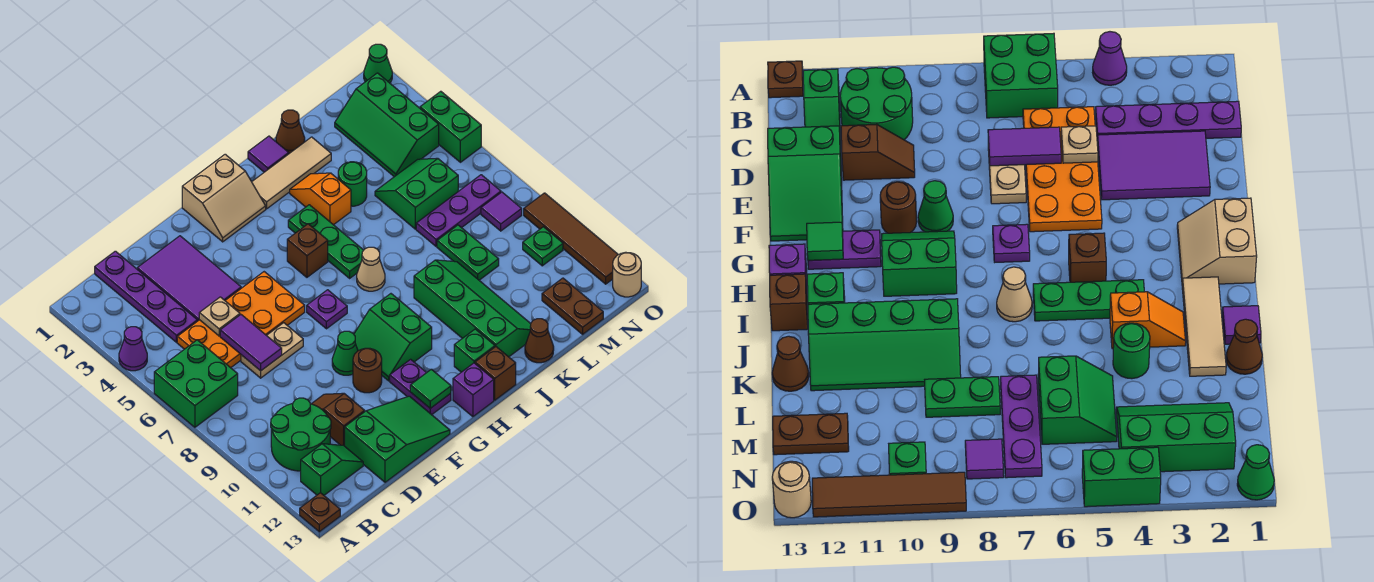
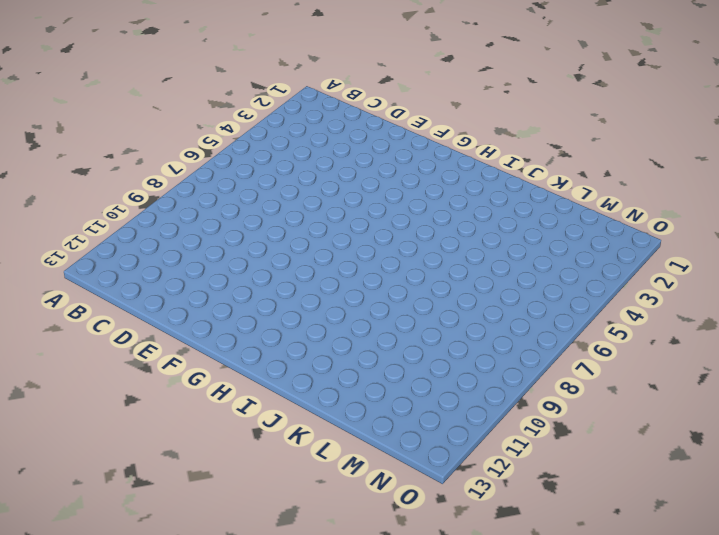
none -> purple cone A4 level 1
none -> green brick A6:B7 level 1
none -> brown plate A13 level 1
none -> green round brick B10:C11 level 1

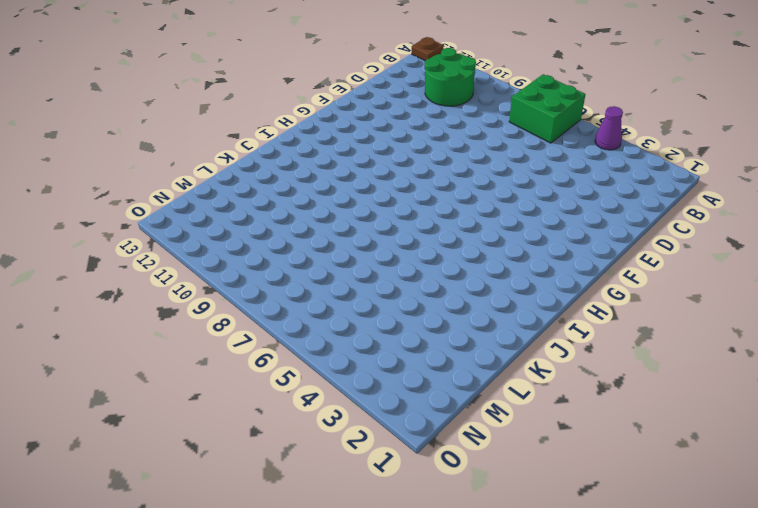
none -> green slope B12:C12 level 1 top B
none -> purple plate C1:C4 level 1
none -> orange plate C5:F6 level 1
none -> purple tile D2:E4 level 1

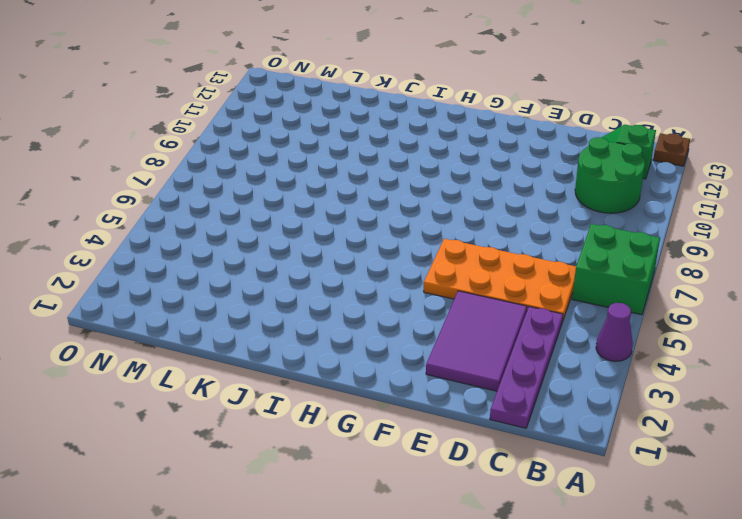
none -> tan plate D7:E7 level 1
none -> brown slope D10:D11 level 1 top 11
none -> green slope D12:F13 level 1 top D
none -> green cone F9 level 1

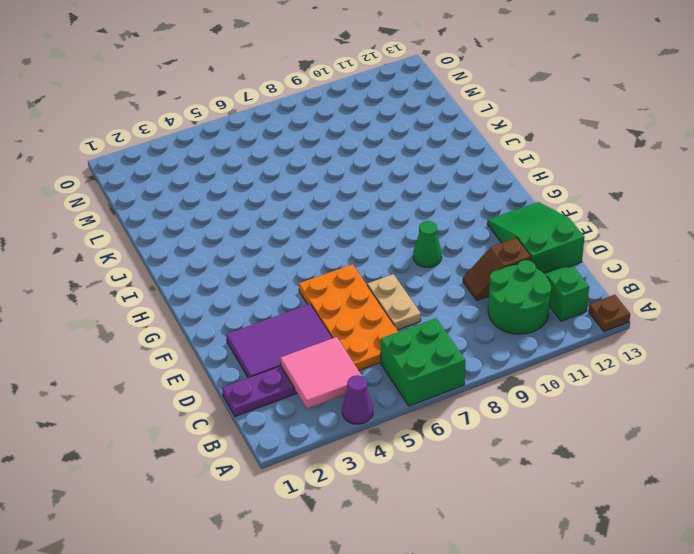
pink tile B3:C4 level 2 -> none
none -> brown round brick F10 level 1
none -> tan slope G1:H2 level 1 top 1
none -> purple plate G7 level 1
none -> green slope G9:H10 level 1 top H

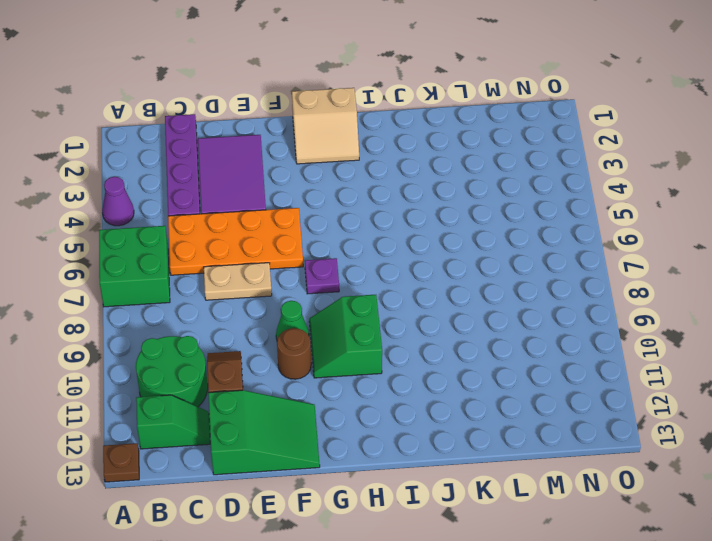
none -> purple plate G11:G12 level 1
none -> brown brick H5 level 1
none -> purple brick H13 level 1
none -> tan tile I2:K2 level 1

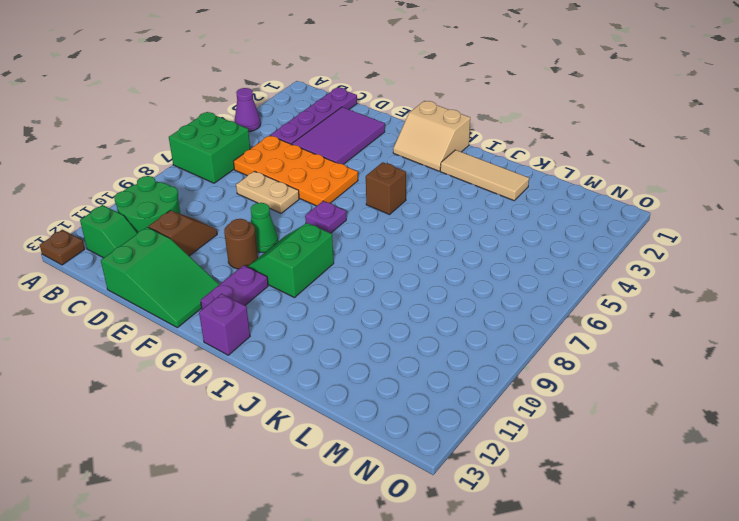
none -> green plate I4:I6 level 1
none -> tan cone I7 level 1
none -> green brick I12 level 1
none -> brown brick I13 level 1

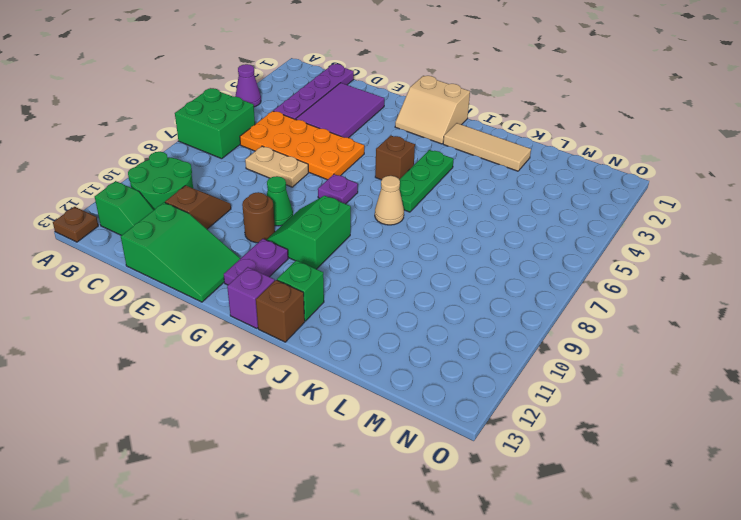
none -> purple tile J1 level 1
none -> orange slope J3:J4 level 1 top 4
none -> green slope J9:K12 level 1 top J
none -> brown cone K1 level 1

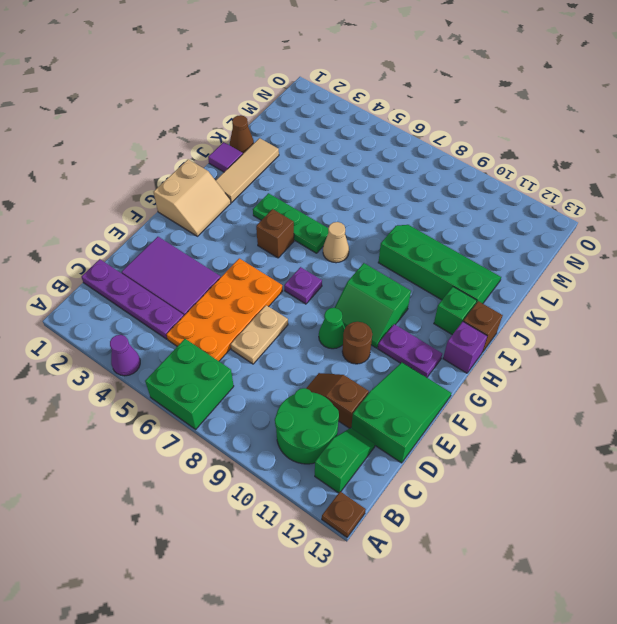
none -> orange slope J3:J4 level 1 top 4
none -> green round brick K4 level 1
none -> brown cone K13 level 1
none -> green slope L5:M6 level 1 top 6

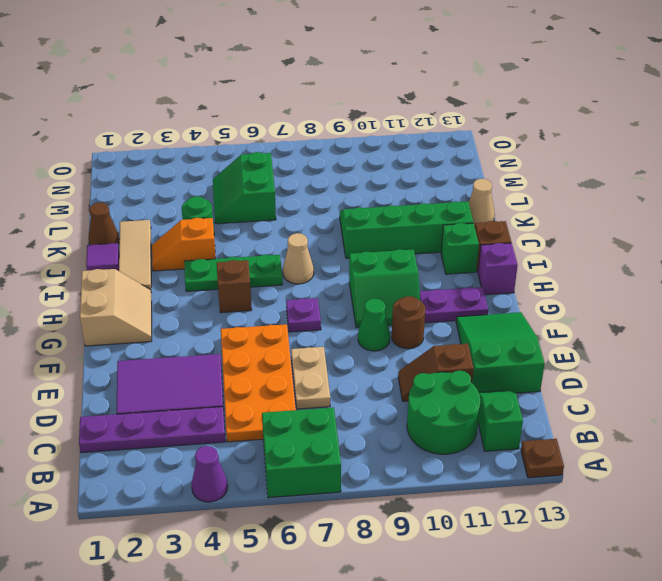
tan cone K13 level 1 -> brown cone K13 level 1
none -> purple plate L7:N7 level 1
none -> green plate L8:L9 level 1
none -> green slope M2:N4 level 1 top N
none -> brown plate M12:M13 level 1

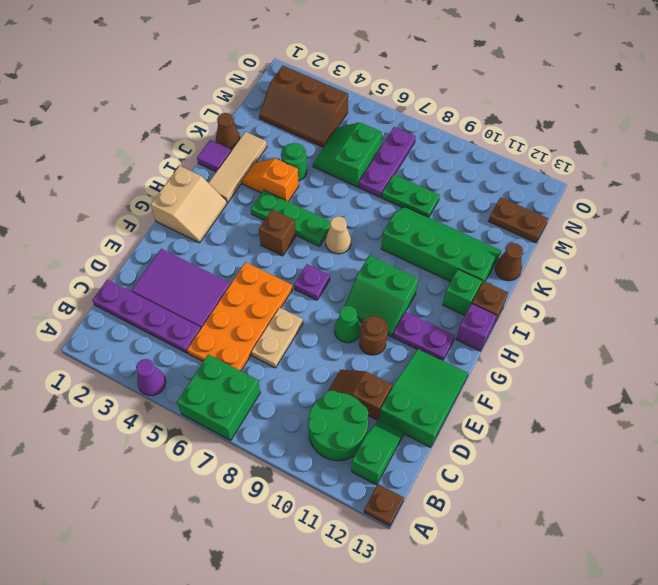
brown slope M2:N4 level 1 top N -> green slope M2:N4 level 1 top N
none -> purple tile N8 level 1
none -> green plate N10 level 1
none -> green cone O1 level 1
none -> green brick O4:O5 level 1

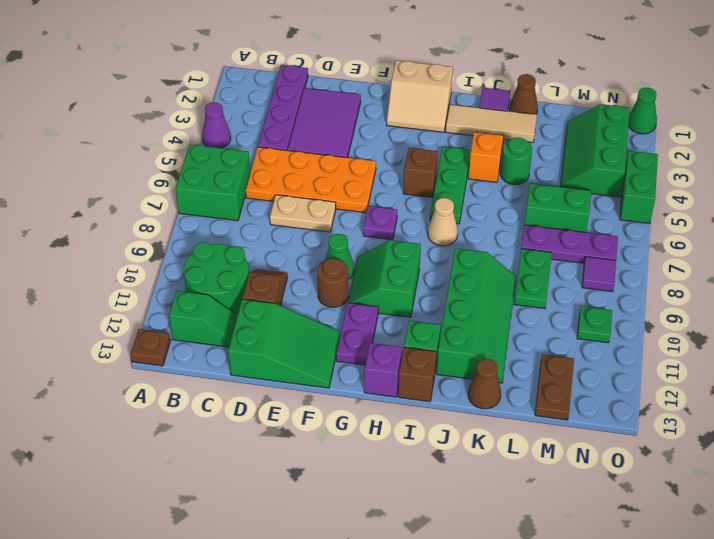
none -> brown tile O9:O12 level 1
none -> tan round brick O13 level 1
none -> tan plate D5 level 2
none -> purple tile D6:D7 level 2

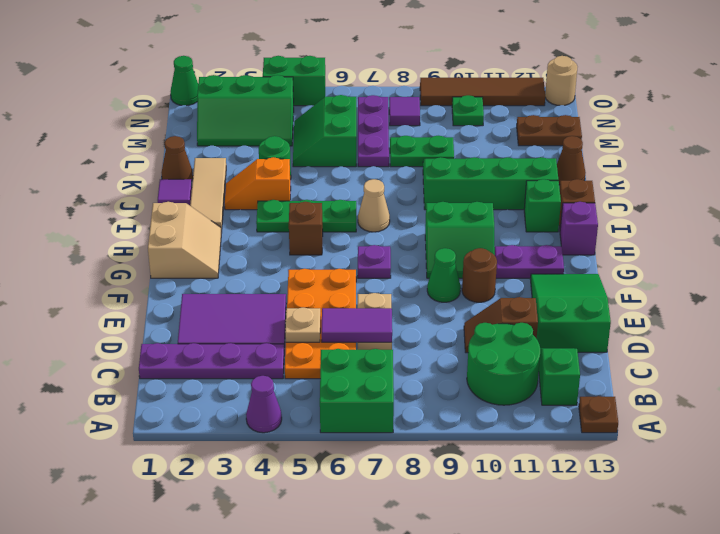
none -> green tile G12 level 2

